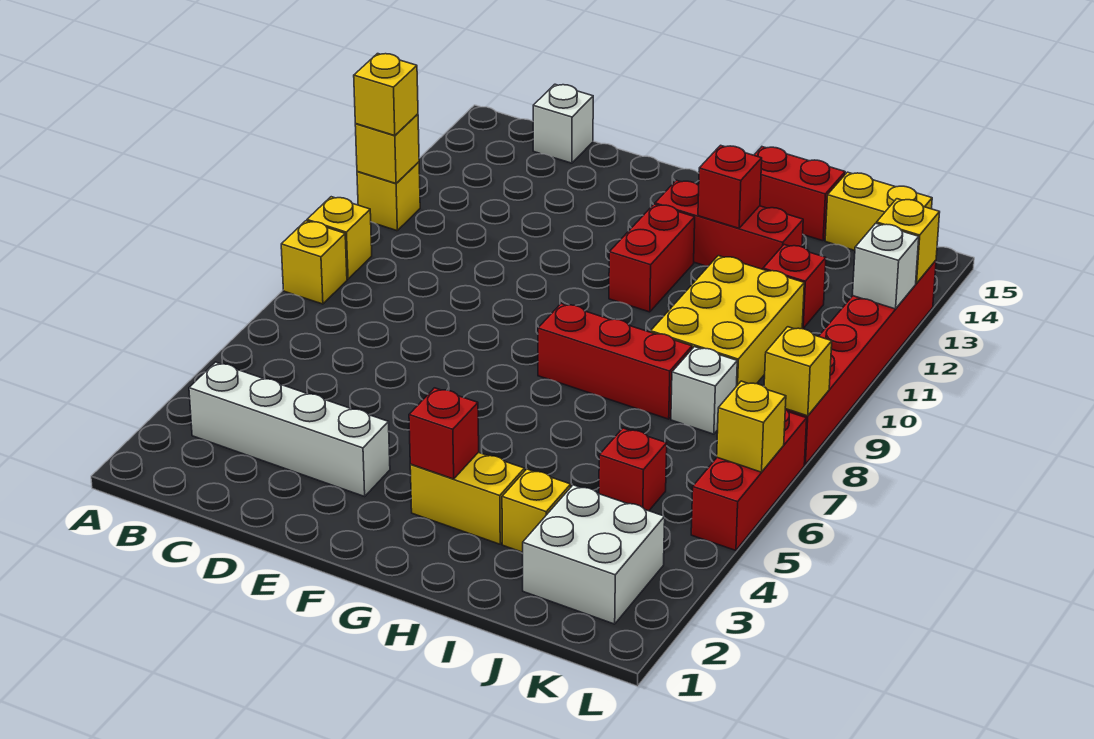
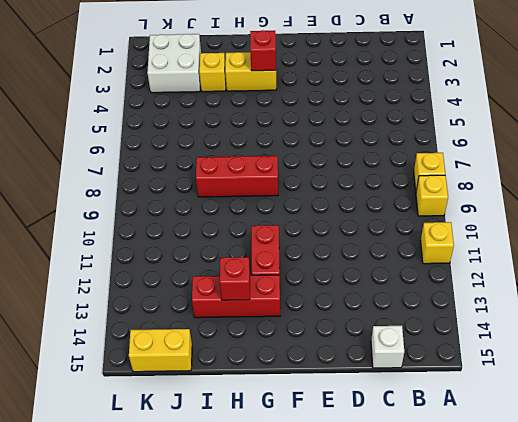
none -> white brick B3:E3 level 1
none -> red brick H15:I15 level 1
none -> yellow brick I9:J11 level 1

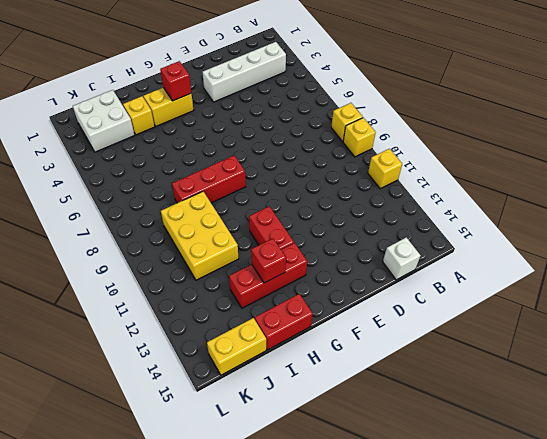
none -> red brick J5 level 1
none -> white brick J8 level 1
none -> red brick J12 level 1

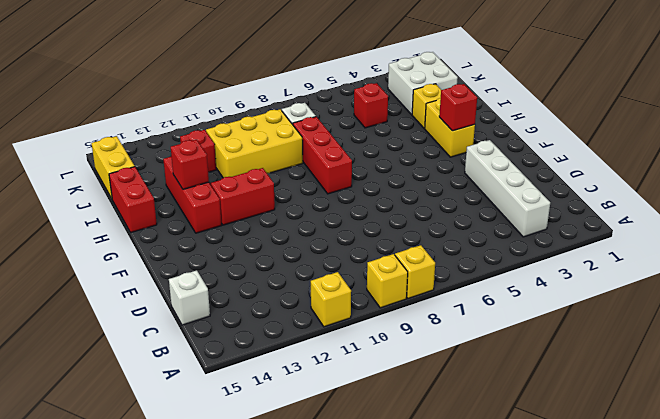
none -> red brick L5:L7 level 1
none -> red brick L8:L13 level 1
none -> yellow brick A11 level 2

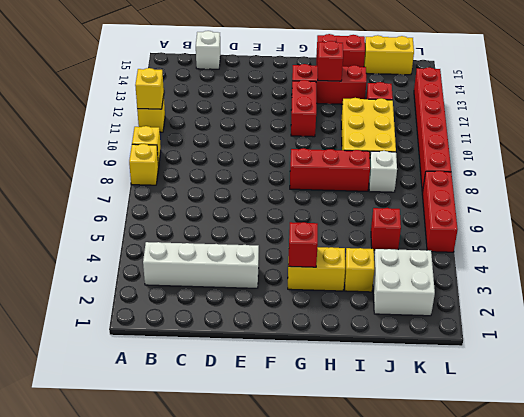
none -> yellow brick L6 level 2
none -> yellow brick L8 level 2
none -> white brick L12 level 2

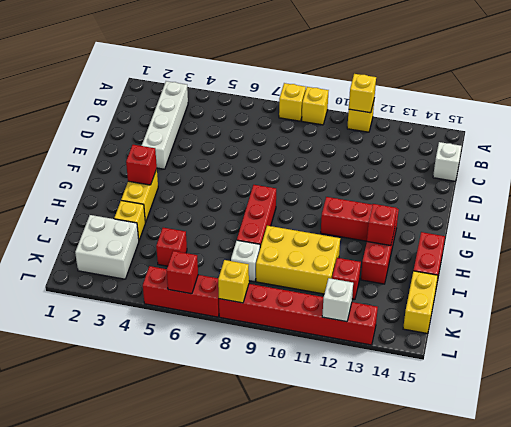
red brick L6 level 2 -> yellow brick L6 level 2
none -> yellow brick L13 level 2
none -> yellow brick A11 level 3

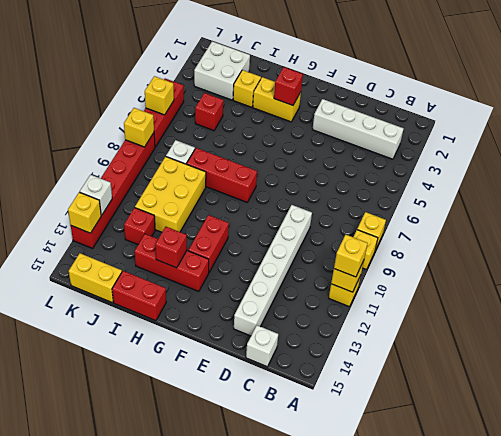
white brick D9:D14 level 1 -> none

